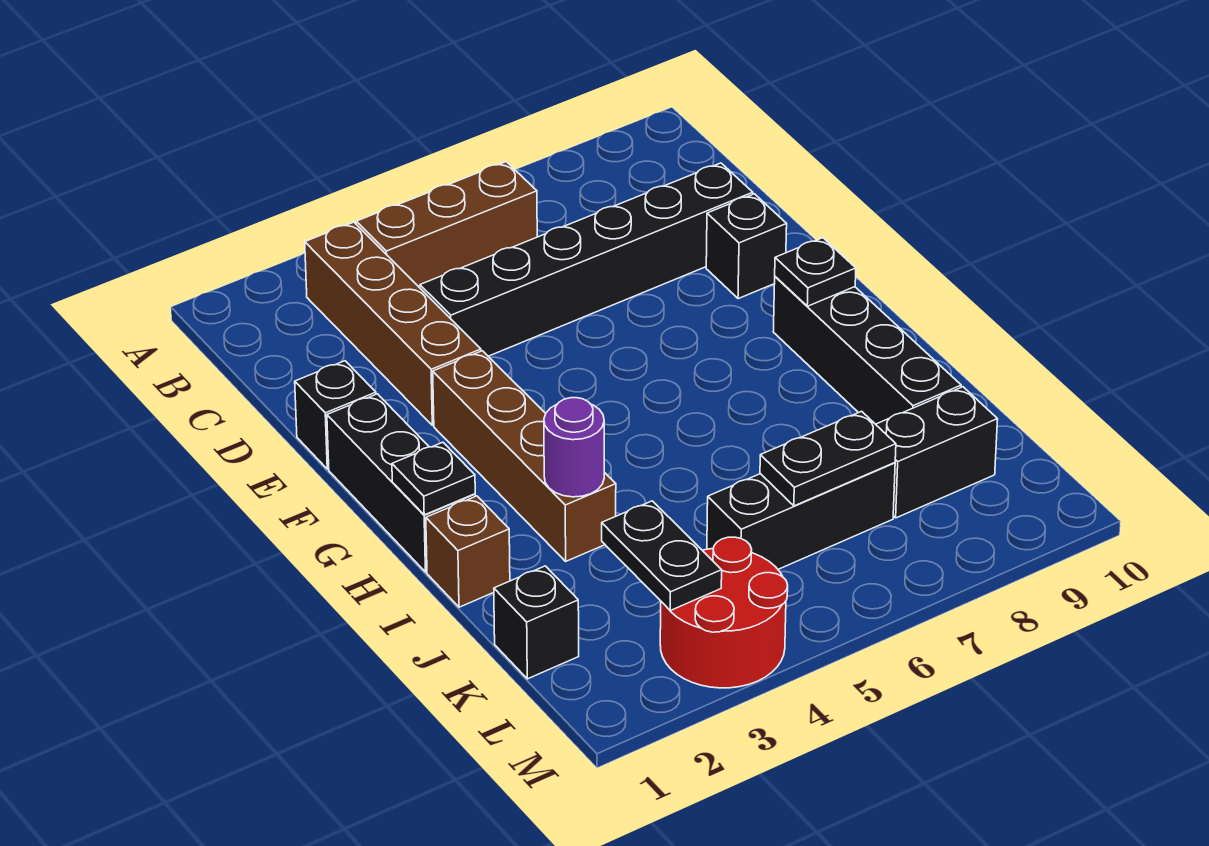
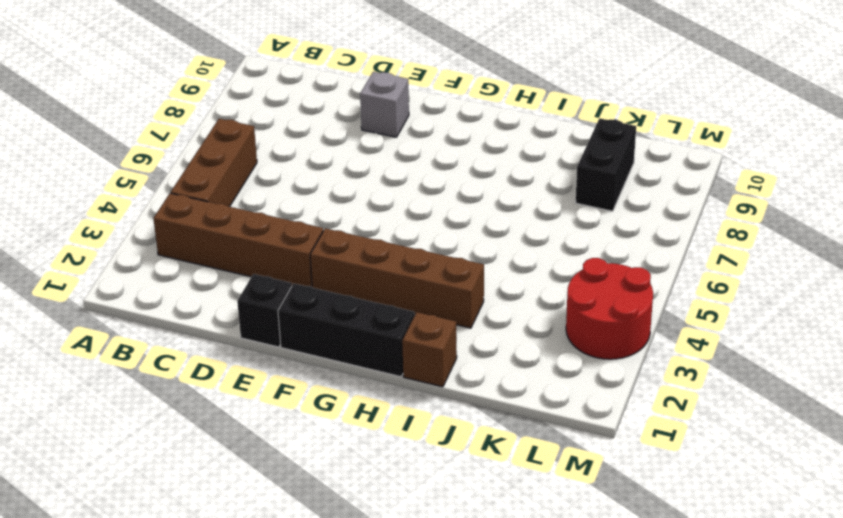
grey brick E9 level 1 -> black brick E9 level 1
none -> black brick D4:D9 level 1
none -> black brick G9:J9 level 1
none -> black brick K1 level 1

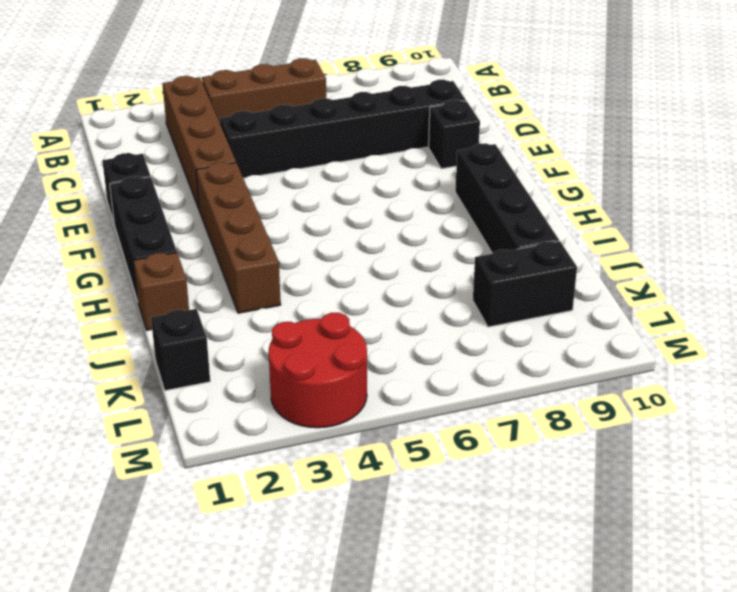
none -> black brick K5:K7 level 1
none -> black plate G9 level 2
none -> black plate H1 level 2

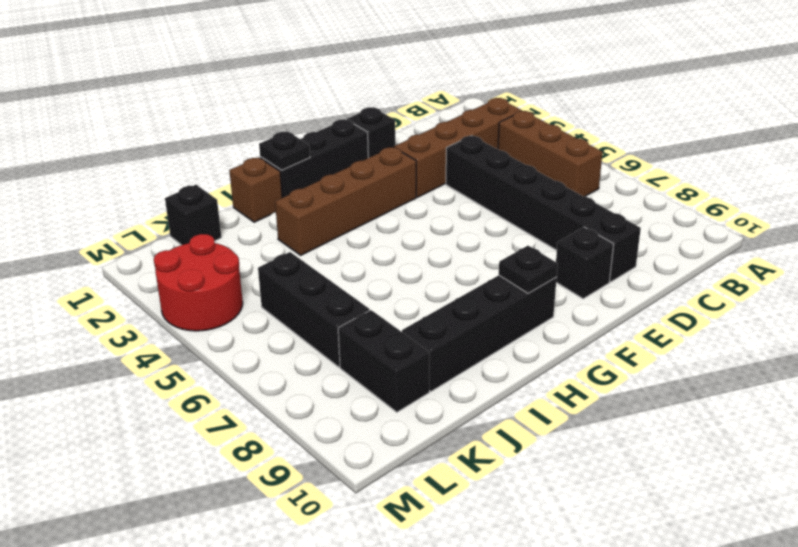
none -> purple round brick I3 level 2
none -> black plate K3:L3 level 2
none -> black plate K6:K7 level 2

